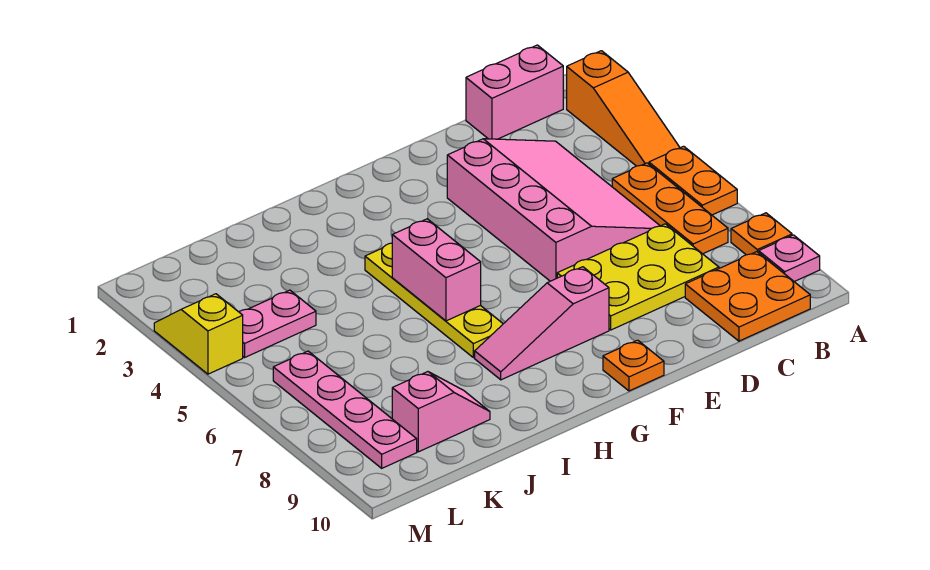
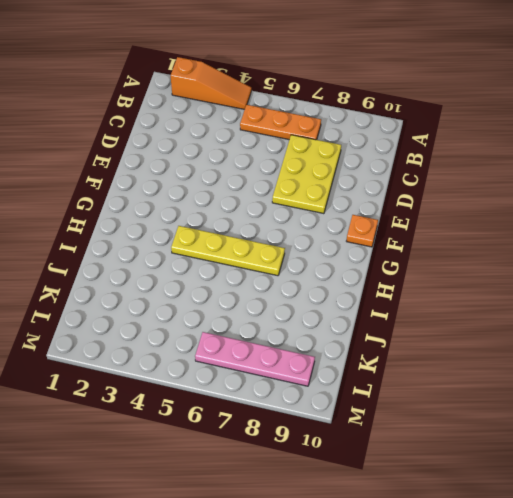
none -> orange plate A5:A6 level 1
none -> orange plate A8 level 1
none -> pink plate A9 level 1

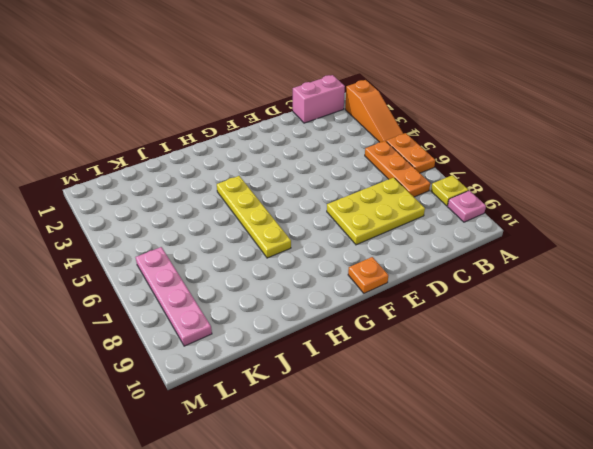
yellow plate A8 level 1 -> orange plate A8 level 1
none -> orange plate B9:C10 level 1
none -> pink slope C3:E6 level 1 top E
none -> pink slope F8:H8 level 1 top F

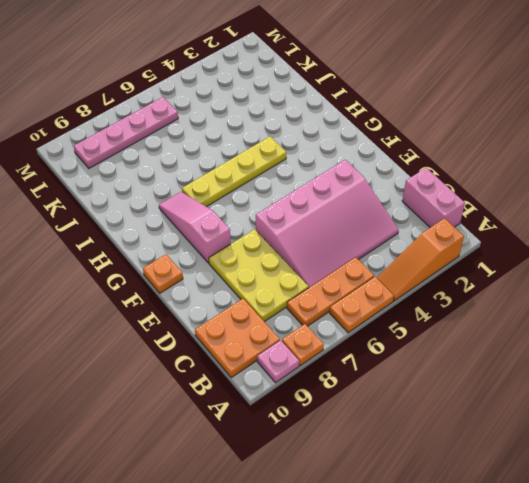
none -> pink slope J9:K9 level 1 top K
none -> pink plate K4:L4 level 1
none -> yellow slope M3:M4 level 1 top 4

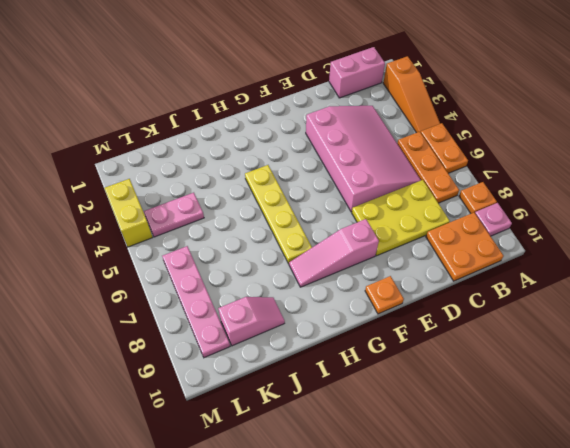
yellow brick M3:M4 level 1 -> yellow slope M3:M4 level 1 top 4
none -> pink brick H5:H6 level 2

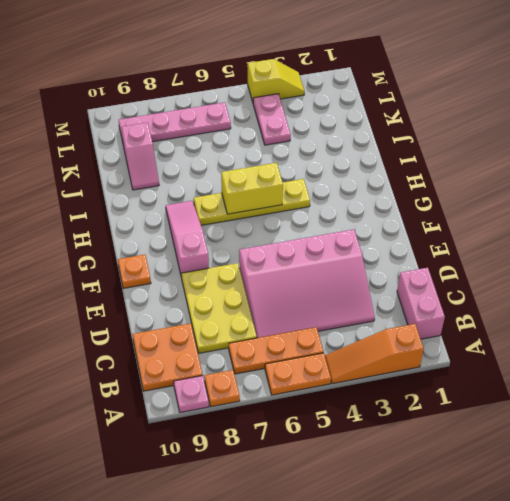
yellow brick H5:H6 level 2 -> pink brick H5:H6 level 2

